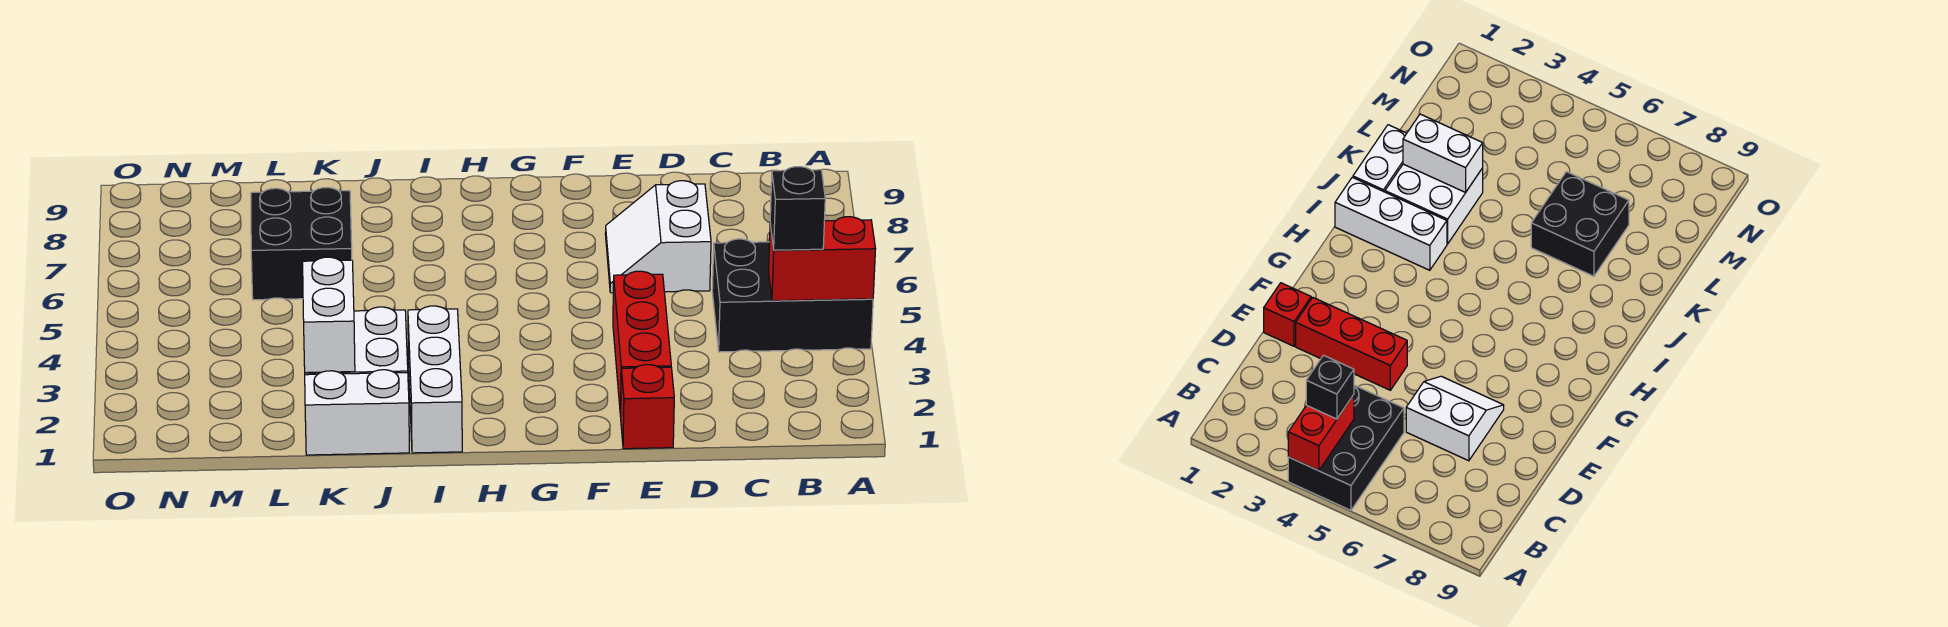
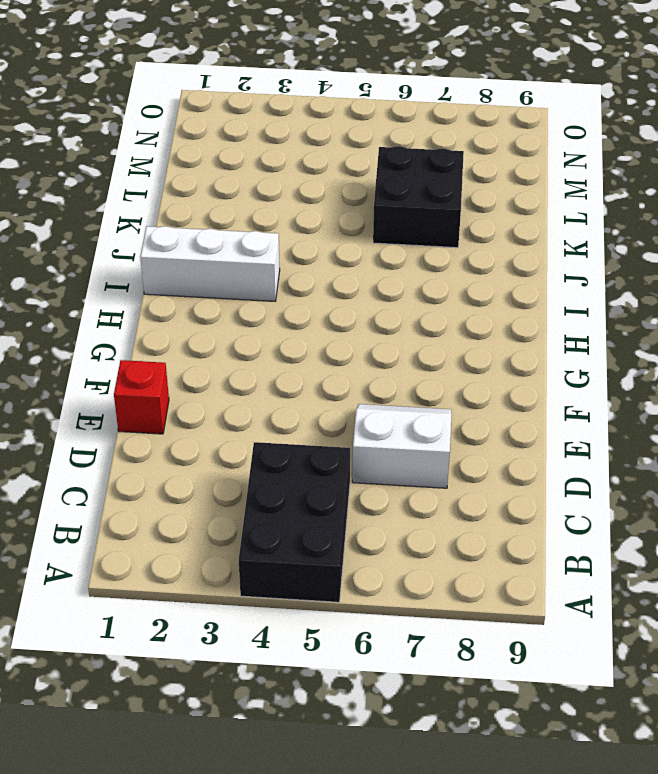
none -> red brick E2:E4 level 1
none -> white brick J1:K1 level 1

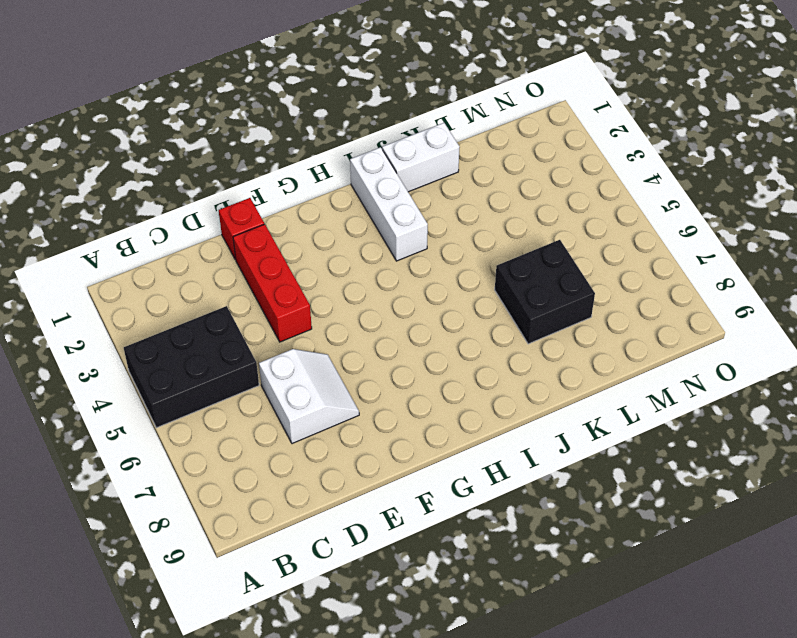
none -> white brick J2:K3 level 1
none -> red brick A4:B4 level 2

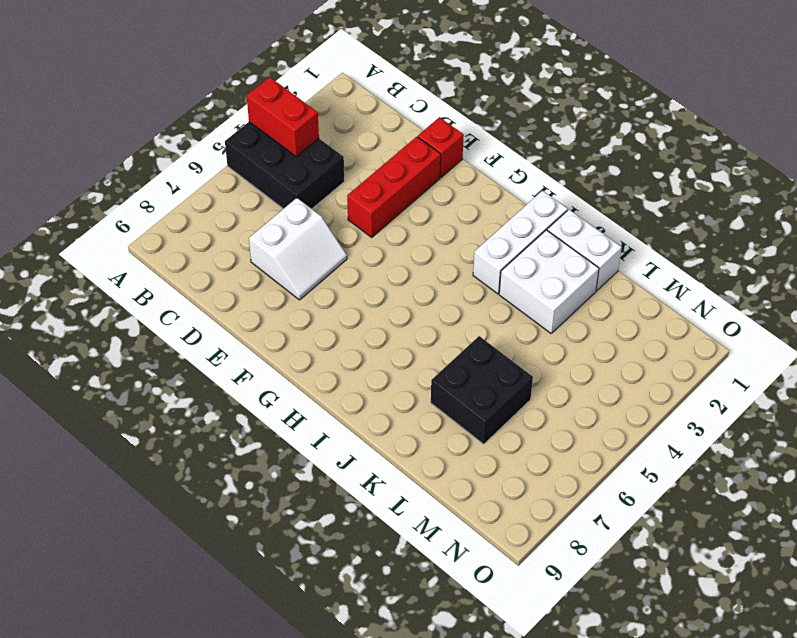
none -> white brick K2:K3 level 2
none -> black brick B4 level 3

